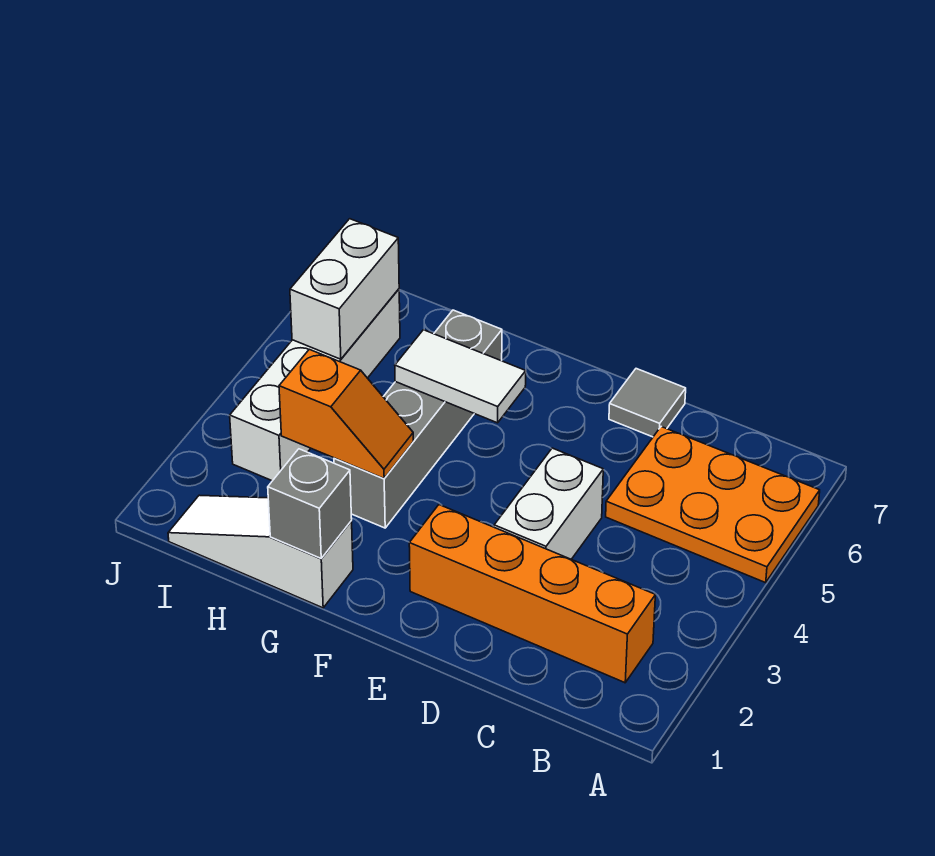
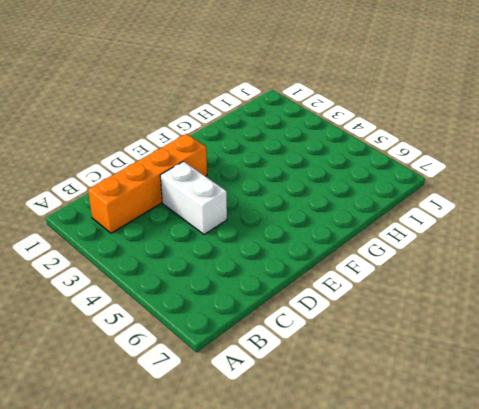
none -> orange plate A5:C6 level 1
none -> grey tile D7 level 1

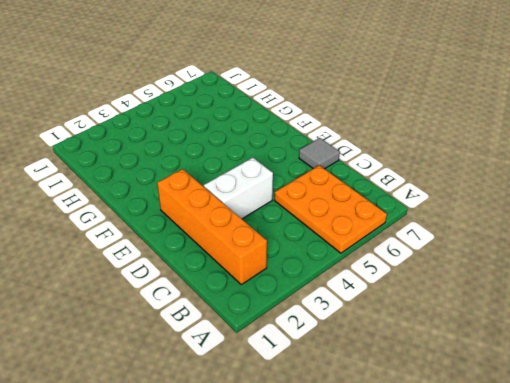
none -> white slope G1:I1 level 1 top G
none -> grey brick G3:G6 level 1

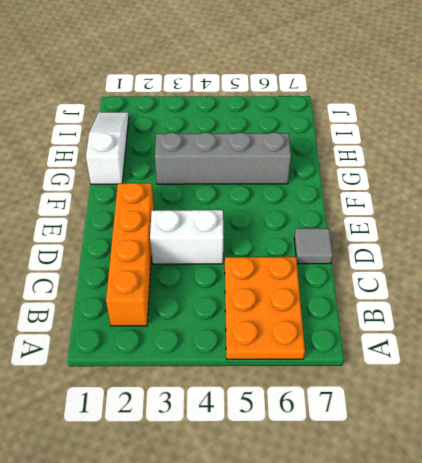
none -> white brick I3:I6 level 1
none -> white tile F5:G5 level 2

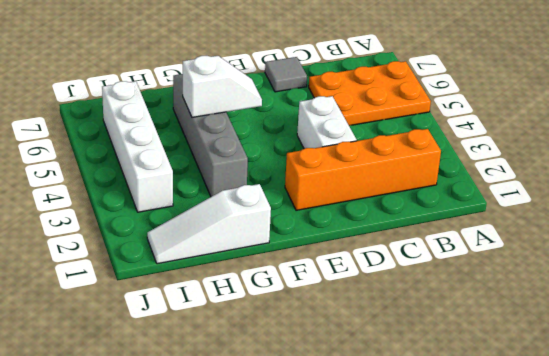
white slope F5:G5 level 2 top G -> white tile F5:G5 level 2
none -> grey brick G1 level 2
none -> orange slope G3:H3 level 2 top H

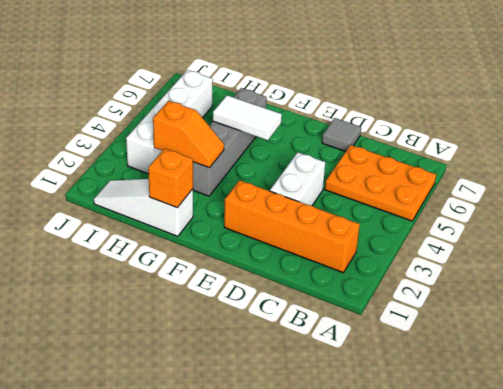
orange brick G1 level 2 -> grey brick G1 level 2
none -> white brick I5:I6 level 2

